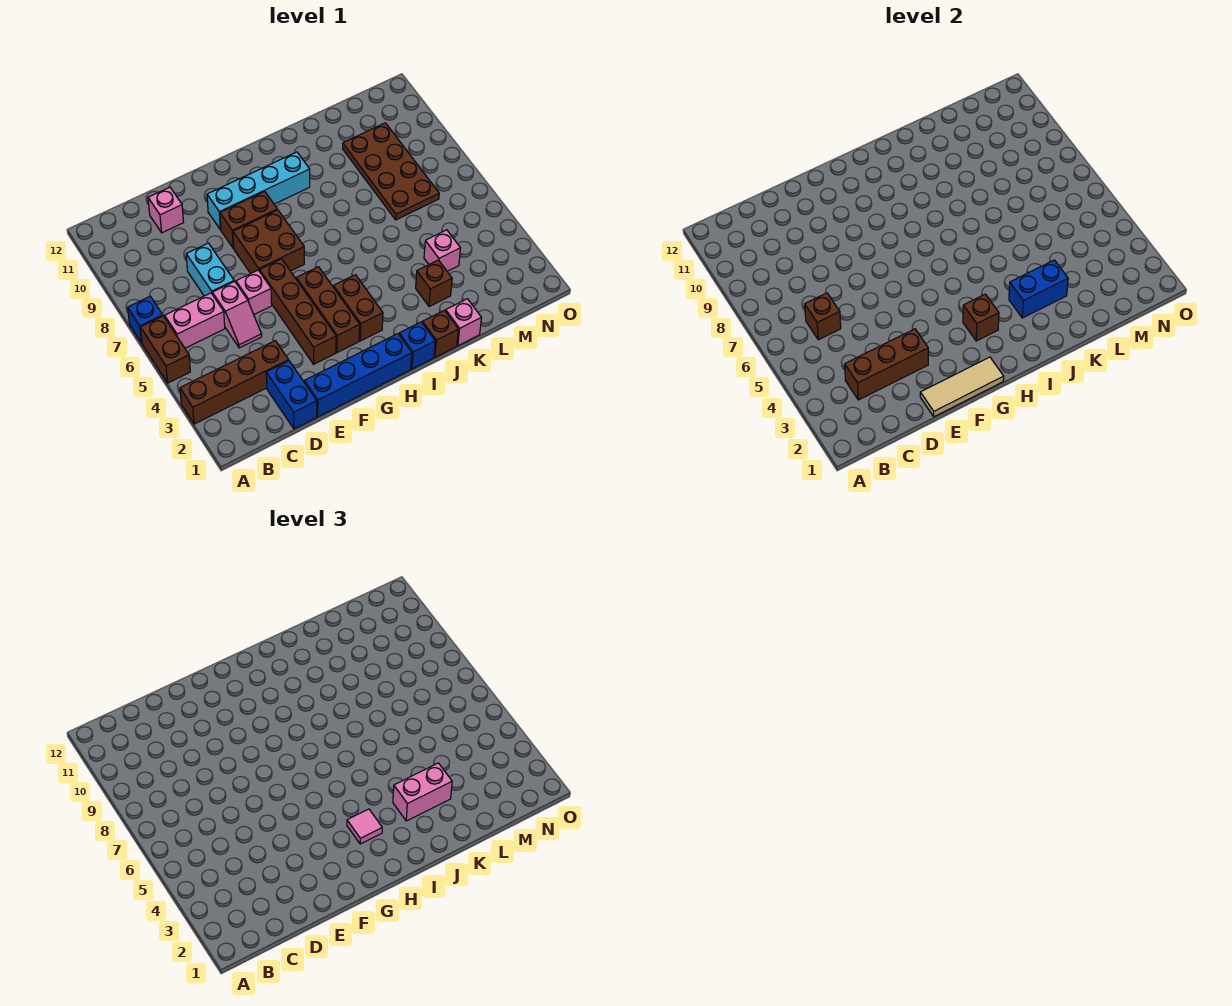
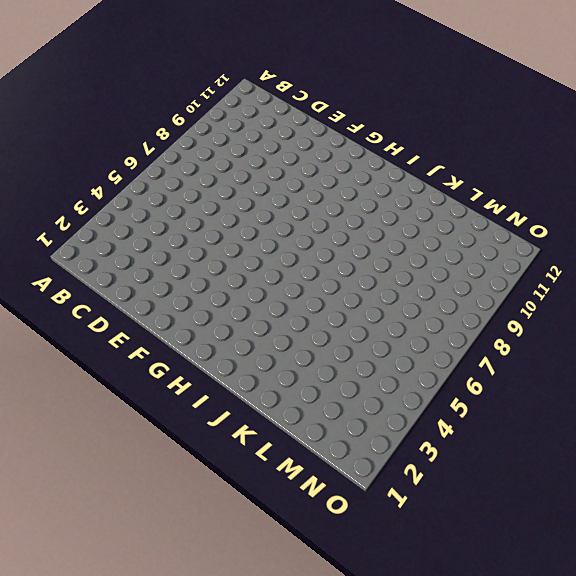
none -> brown brick A3:D3 level 1
none -> brown brick A5:A6 level 1
none -> blue brick A7 level 1

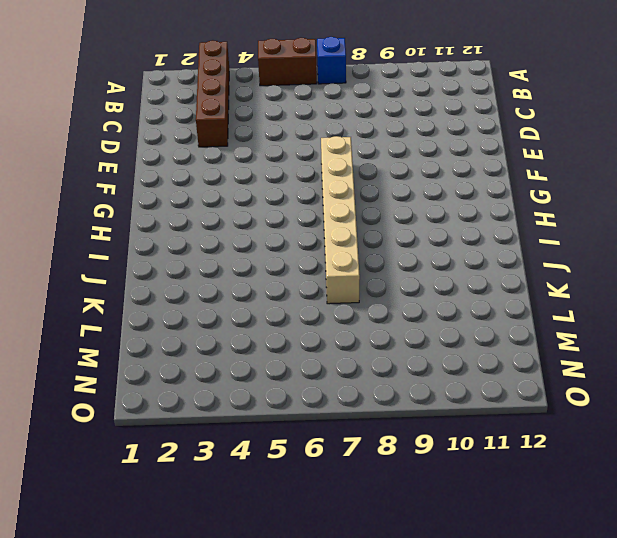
tan brick F7:K7 level 1 -> brown brick F7:G8 level 1
none -> pink brick B6:C6 level 1
none -> blue brick D1:D2 level 1
none -> pink slope D5:D6 level 1 top 6

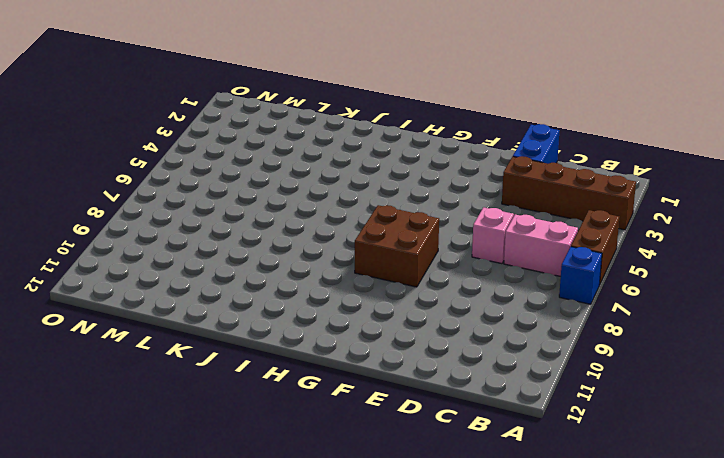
none -> cyan brick D7:D8 level 1
none -> pink brick D11 level 1
none -> blue brick E1:H1 level 1

